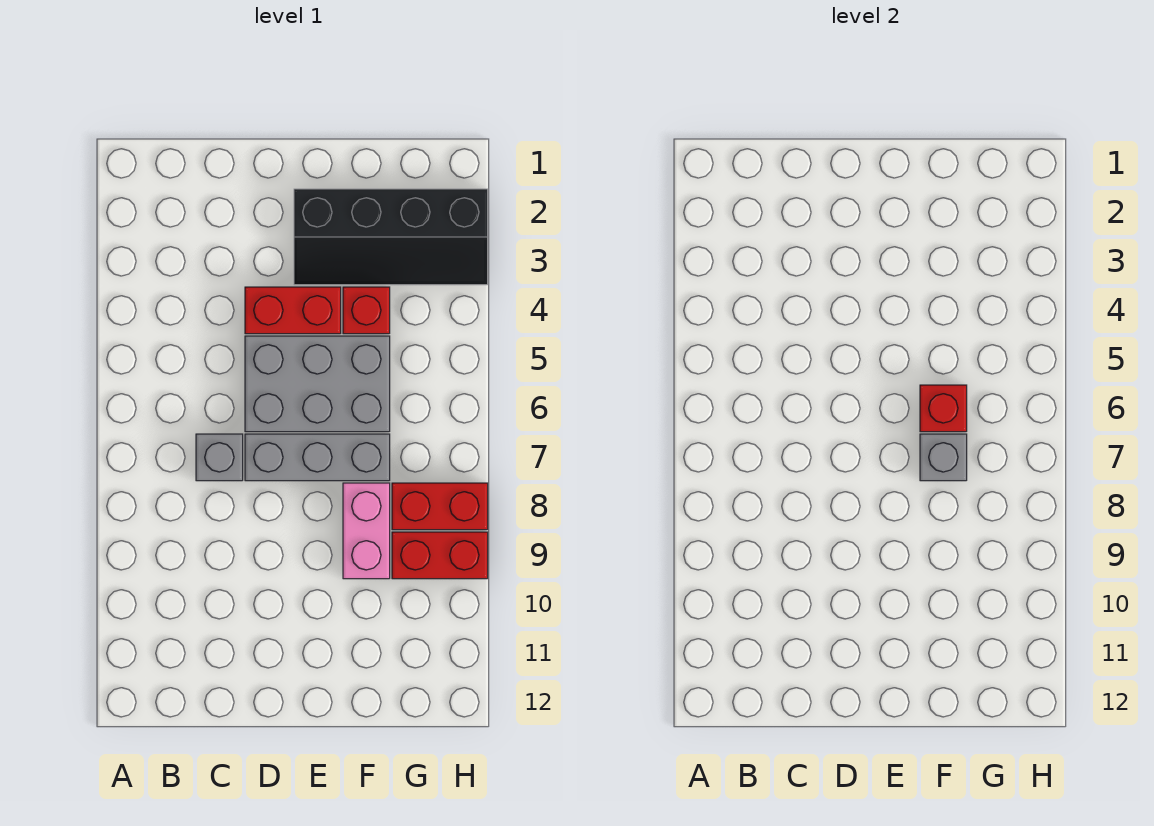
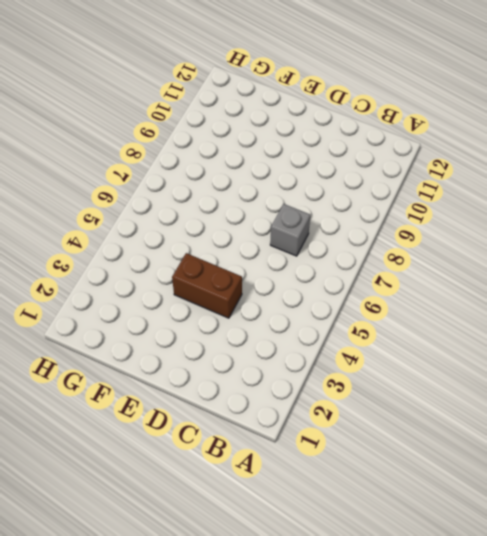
brown brick D4:E4 level 1 -> red brick D4:E4 level 1
none -> grey brick D5:F6 level 1
none -> grey brick D7:F7 level 1

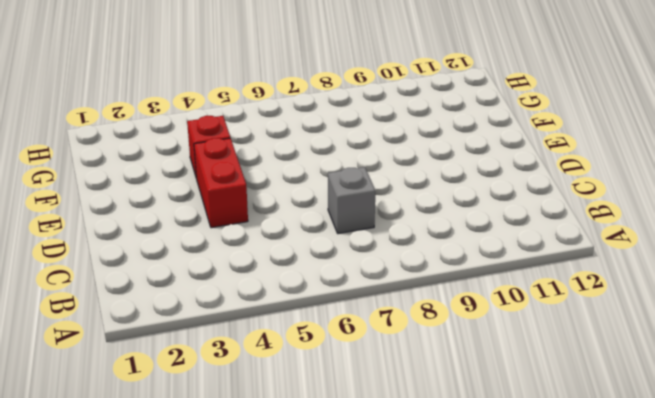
none -> grey brick D5:F6 level 1
none -> grey brick D7:F7 level 1

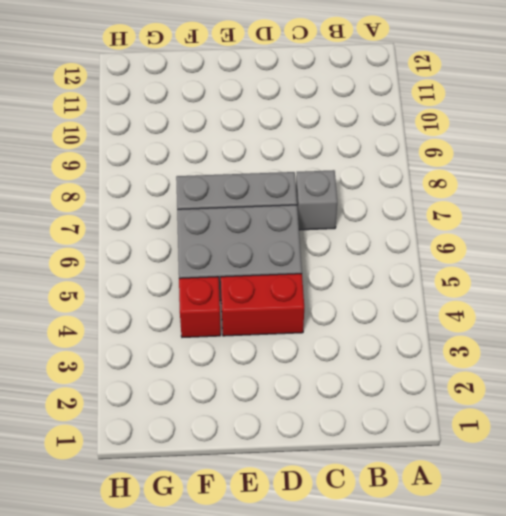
none -> black slope E2:H3 level 1 top 2
none -> pink brick F8:F9 level 1

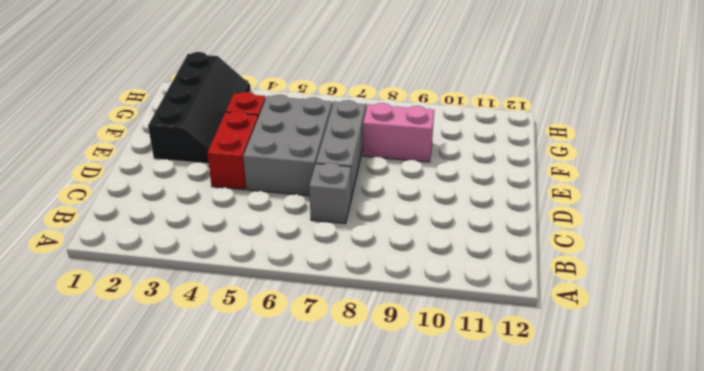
none -> red brick G8:H8 level 1
none -> red brick G9:H9 level 1

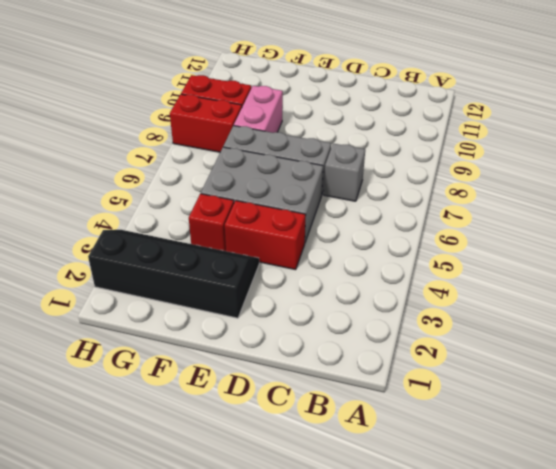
none -> red brick F6 level 2
none -> grey brick F7 level 2

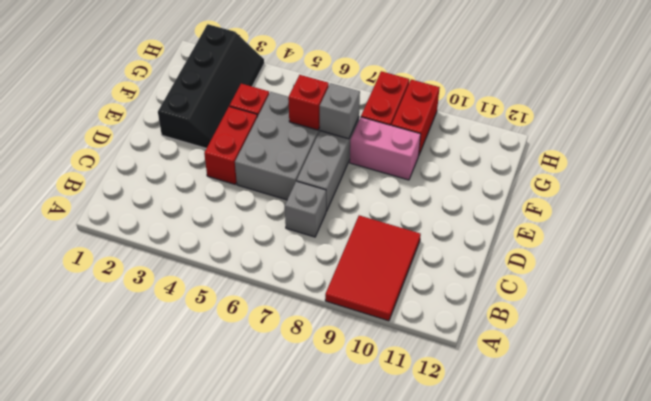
red tile A9:C10 level 1 -> none

